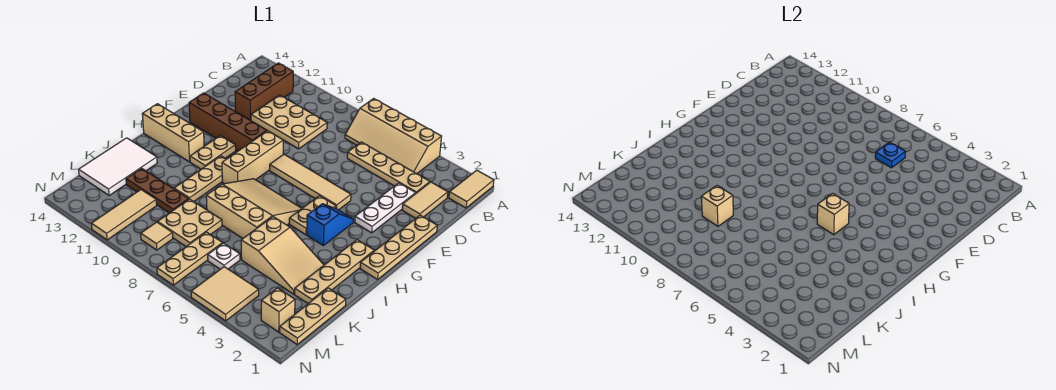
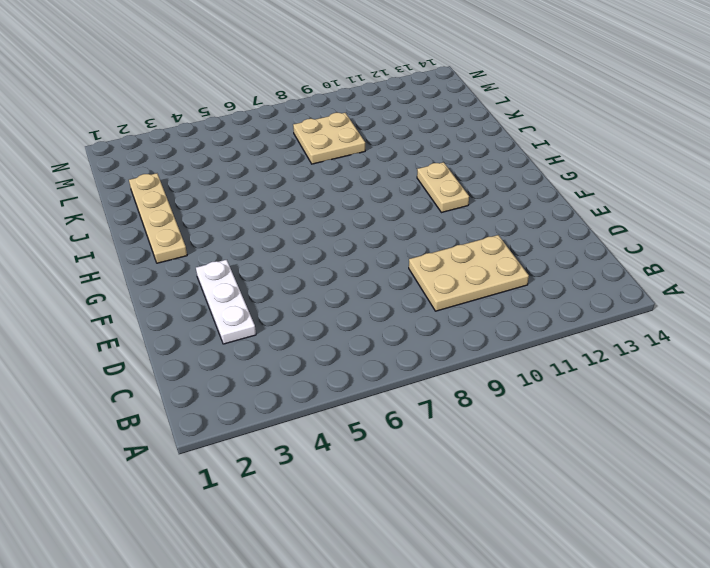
none -> tan tile A1:B1 level 1
none -> tan slope A4:B7 level 1 top A
none -> brown brick B12:D12 level 1
none -> tan tile C2:D2 level 1

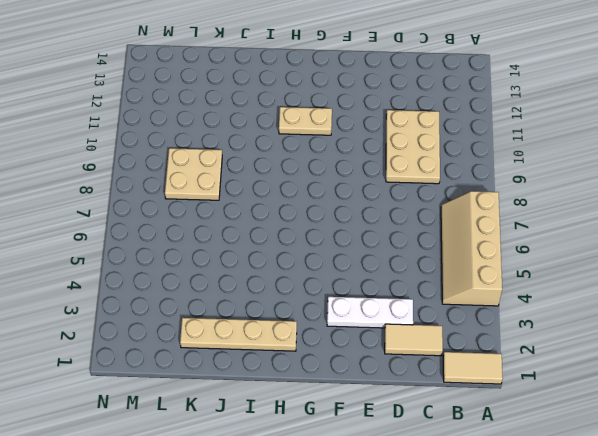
none -> brown brick B12:D12 level 1
none -> tan plate C3:C6 level 1
none -> tan plate E1:H1 level 1
none -> tan tile F5:F8 level 1

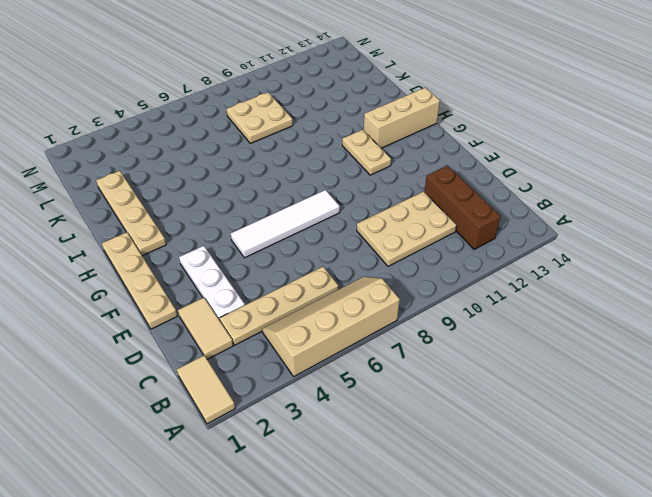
white tile F5:F8 level 1 -> tan tile F5:F8 level 1
none -> tan brick F9:H9 level 1
none -> brown brick F10:F13 level 1
none -> blue slope G4:H4 level 1 top H
none -> tan plate G5:H5 level 1

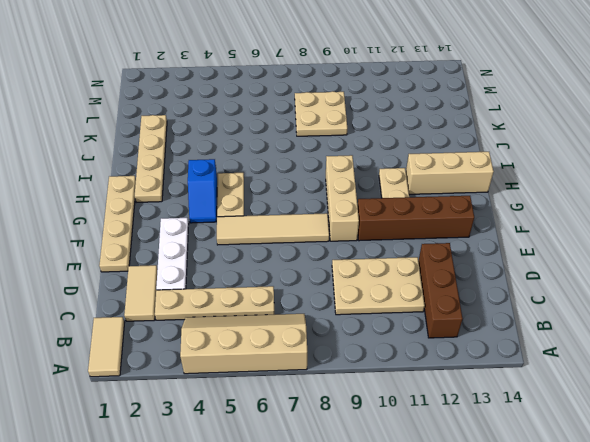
none -> tan slope H6:J8 level 1 top J
none -> tan plate H10:J10 level 1
none -> tan slope J3:K5 level 1 top 5
none -> white tile J13:L14 level 1

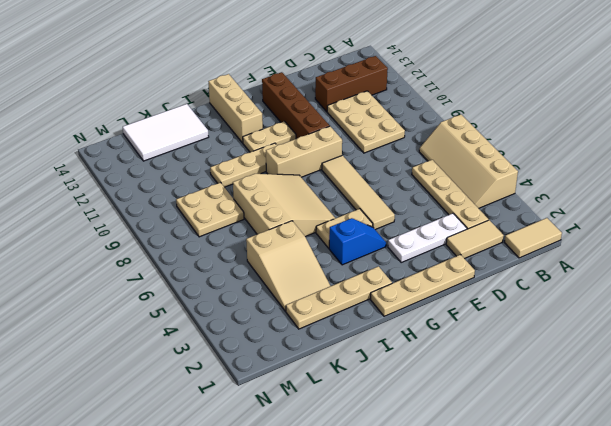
none -> tan plate K1:M1 level 1
none -> brown plate K10:K12 level 1
none -> white plate L6 level 1
none -> tan plate L7:N7 level 1

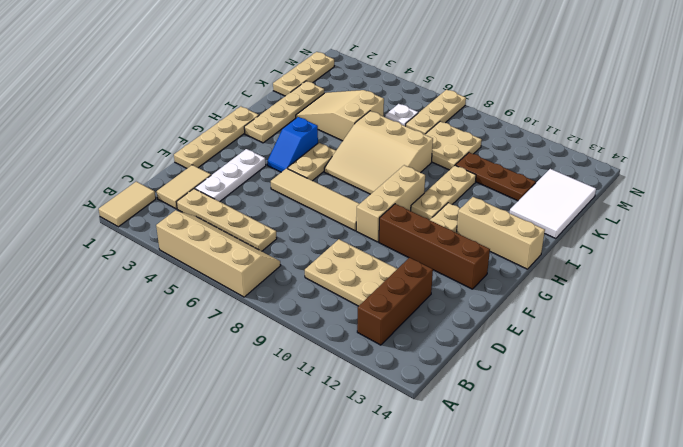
none -> tan tile L11:N11 level 1
none -> tan brick M2 level 1
none -> tan tile M4:N5 level 1
none -> tan tile M9 level 1

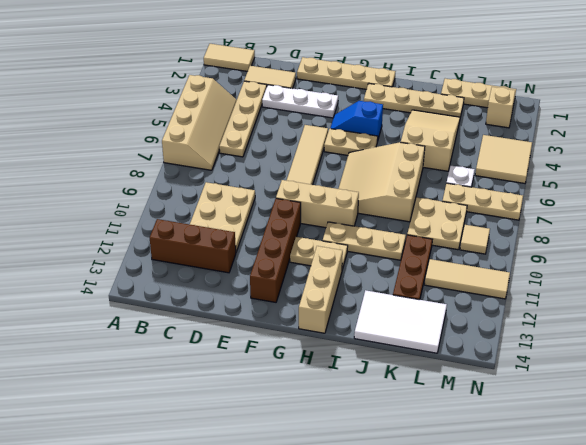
none -> blue plate C6 level 2
none -> tan brick H5 level 2
none -> tan brick K9 level 2

